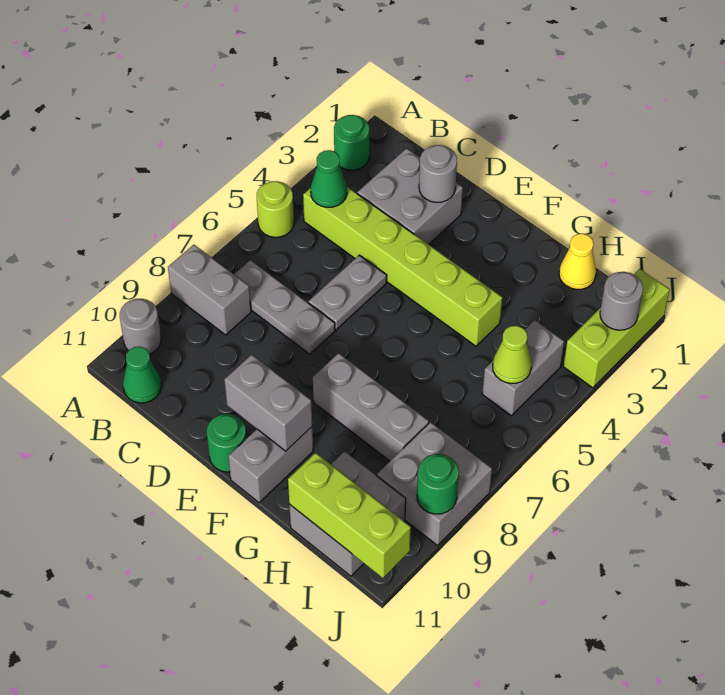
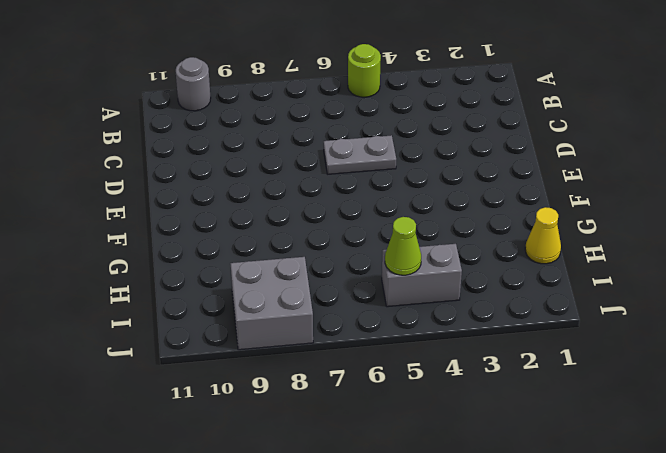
none -> green round brick A2 level 1
none -> grey brick A8:B8 level 1
none -> lime brick B4:G4 level 1

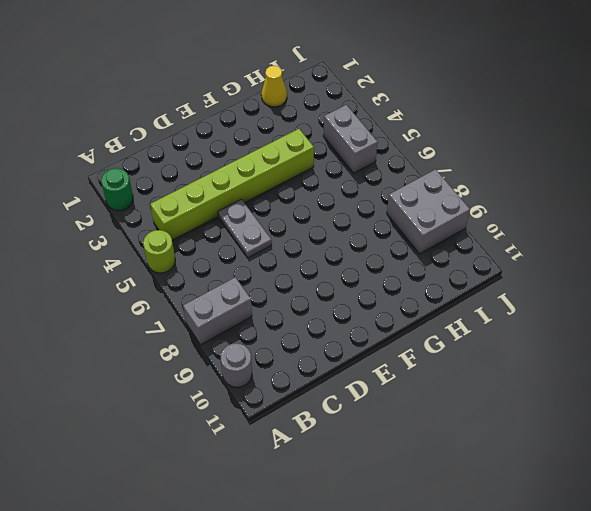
none -> grey plate B7:D7 level 1
none -> green cone B11 level 1
none -> grey brick C2:D3 level 1

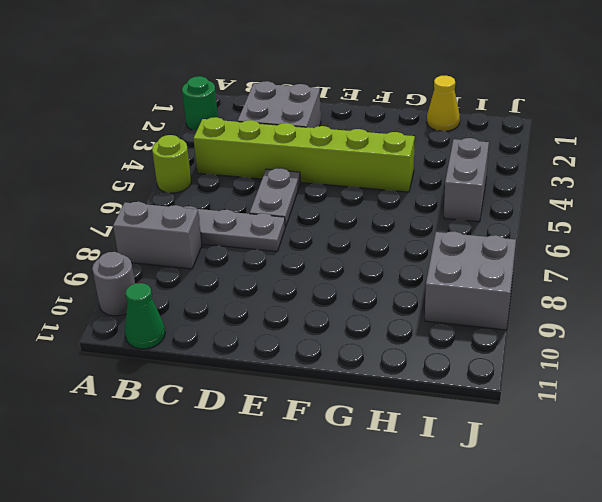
none -> green round brick E11 level 1
none -> grey brick F8:H8 level 1
none -> grey brick F10:F11 level 1

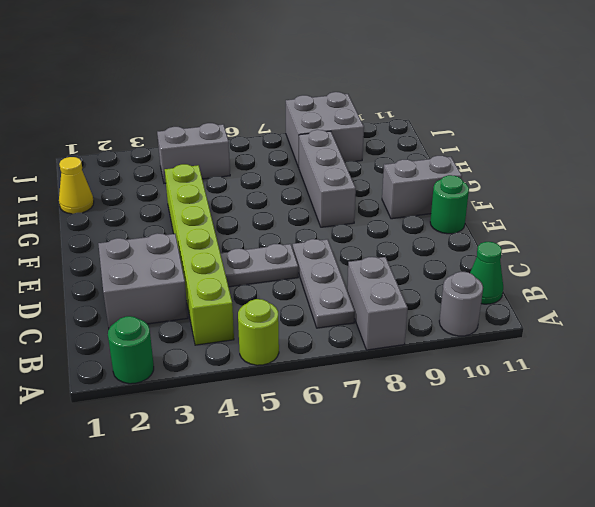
none -> grey brick H10:I11 level 1
none -> lime brick J1:J3 level 1
none -> green cone B4 level 2

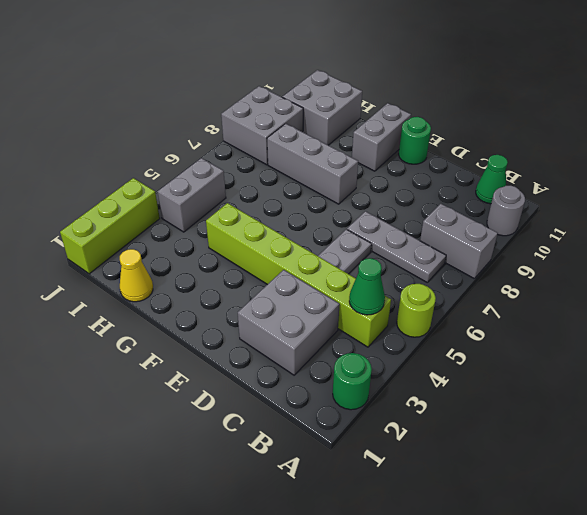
none -> grey round brick D2 level 2
none -> grey brick E10:F10 level 2
none -> lime brick H11:J11 level 2

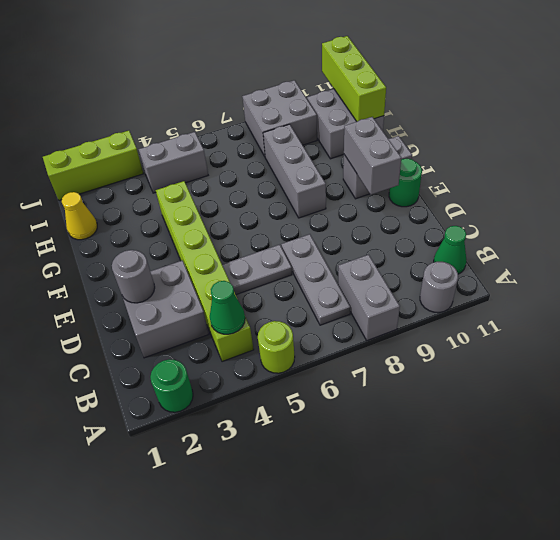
none -> lime cone I5 level 2
none -> grey round brick J2 level 2
none -> green round brick J9 level 2

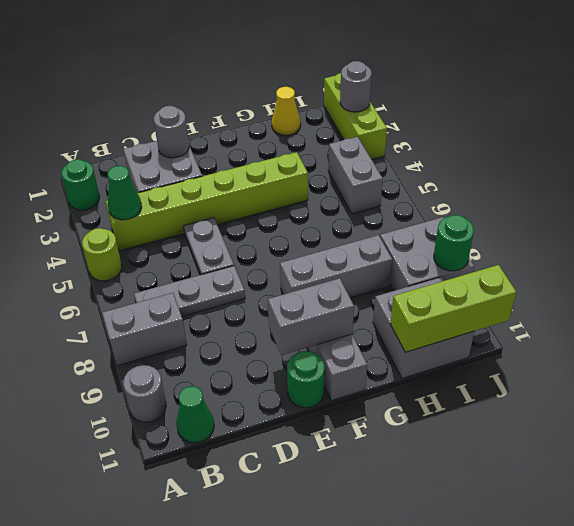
none -> lime cone I5 level 2

